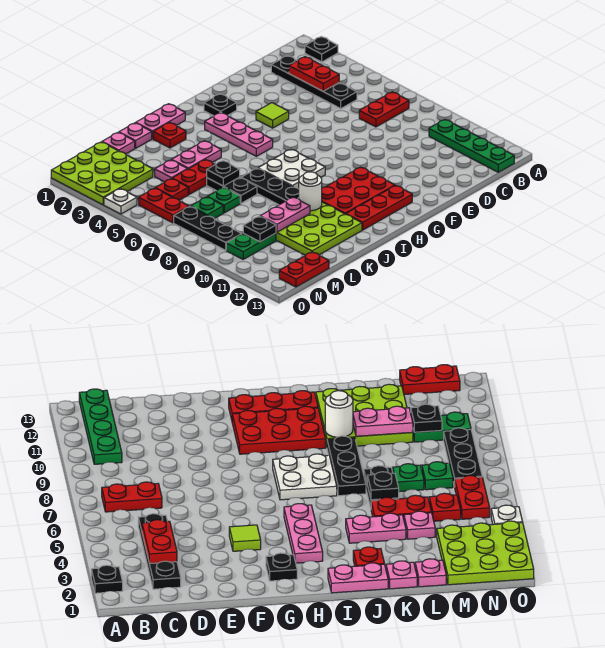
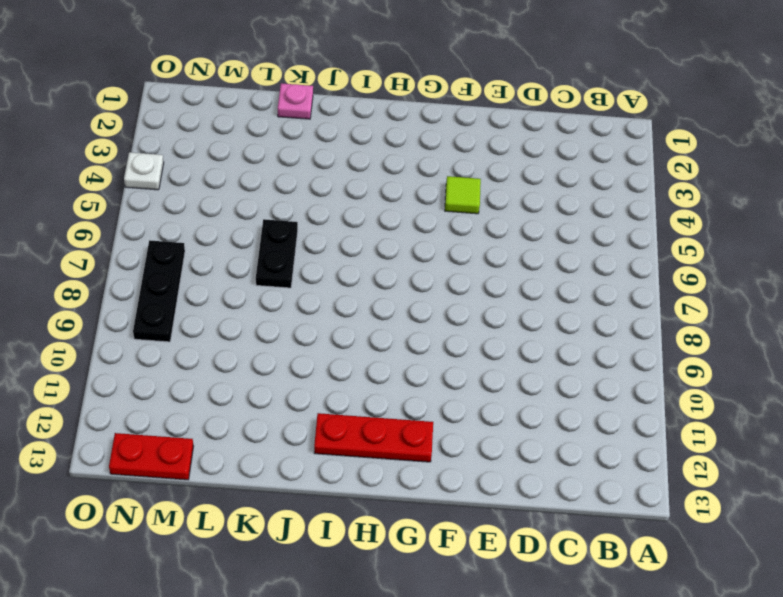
none -> black plate A2 level 1
none -> red plate B7:C7 level 1
none -> green plate B10:B13 level 1
none -> black plate C2:C5 level 1

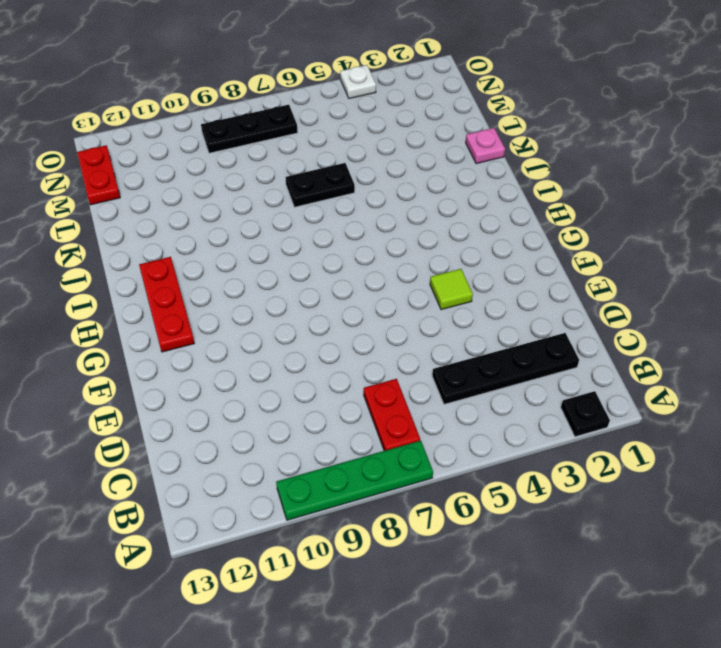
green plate A7:A10 level 1 -> green plate B10:B13 level 1
none -> black plate G2 level 1
none -> red plate G10:I11 level 1
none -> pink plate H3:H5 level 1
none -> white plate H7:I8 level 1

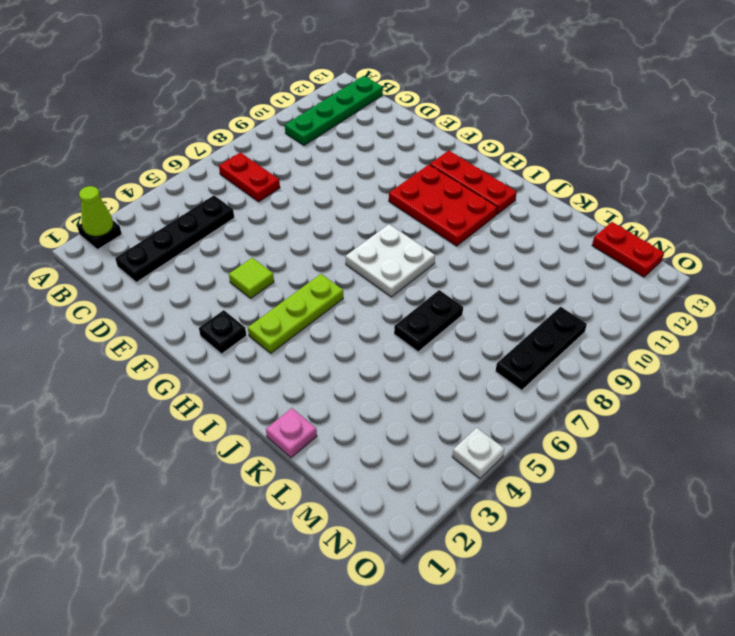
lime cone A2 level 2 -> none
lime plate H3:H5 level 1 -> pink plate H3:H5 level 1
none -> pink plate I1:J1 level 1
none -> red plate J2 level 1
none -> pink plate J4:K4 level 1
none -> black plate J7:J9 level 1

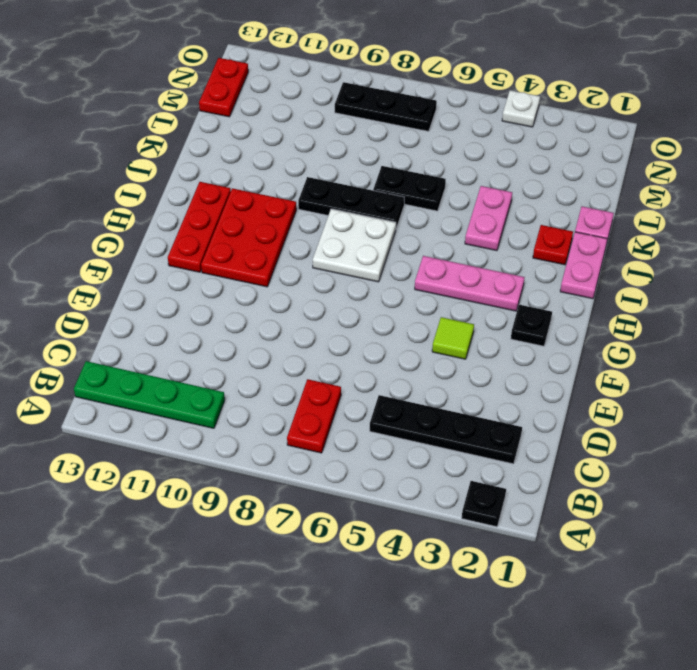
none -> lime plate J10:L12 level 1
none -> red plate K5:L5 level 1
none -> pink plate L1 level 1
none -> pink plate L4 level 1

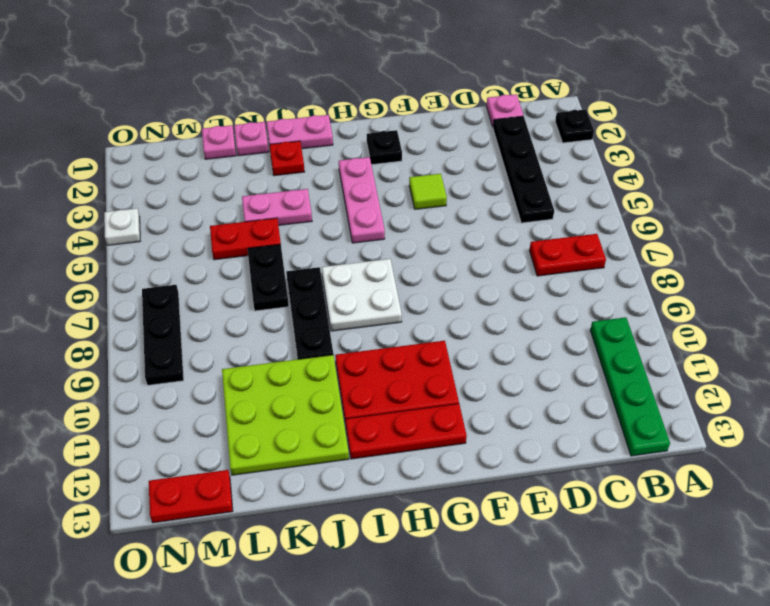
pink plate C1 level 1 -> pink plate L4 level 1
none -> green plate L7 level 1
none -> lime plate M1:O3 level 1
none -> red plate M5 level 1
none -> green plate M7 level 1

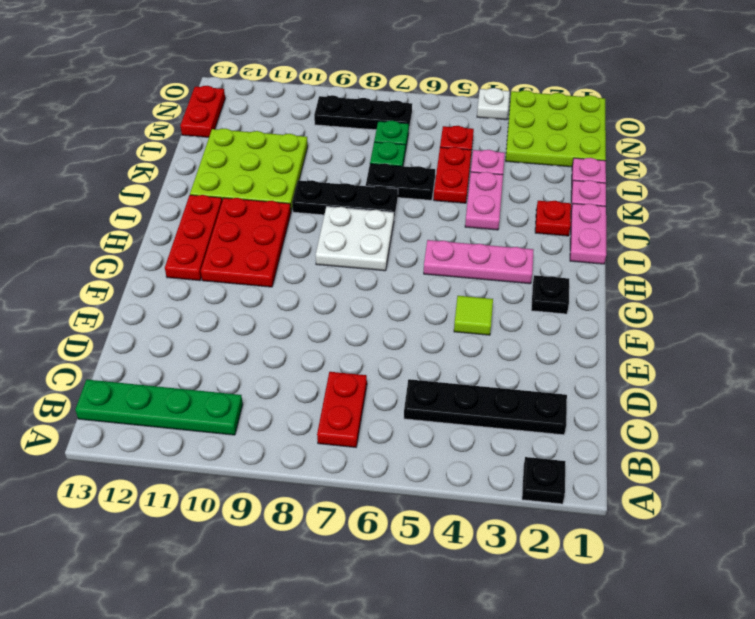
none -> green plate M10:N10 level 1
none -> red plate N5:N6 level 1
none -> red plate C3:C4 level 2
none -> white round brick J10 level 2

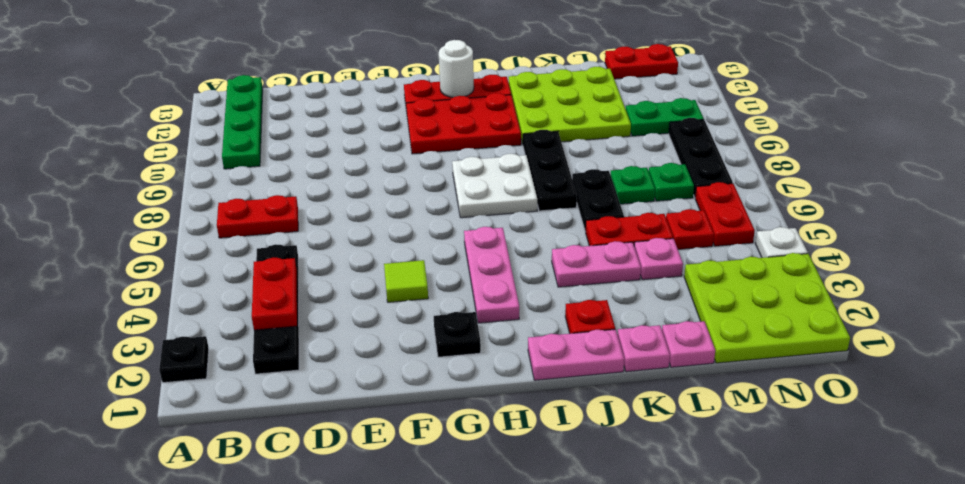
white round brick H12 level 2 -> white round brick J10 level 2
none -> black plate K6 level 2
none -> pink plate K10:L10 level 2
none -> black plate M10 level 2

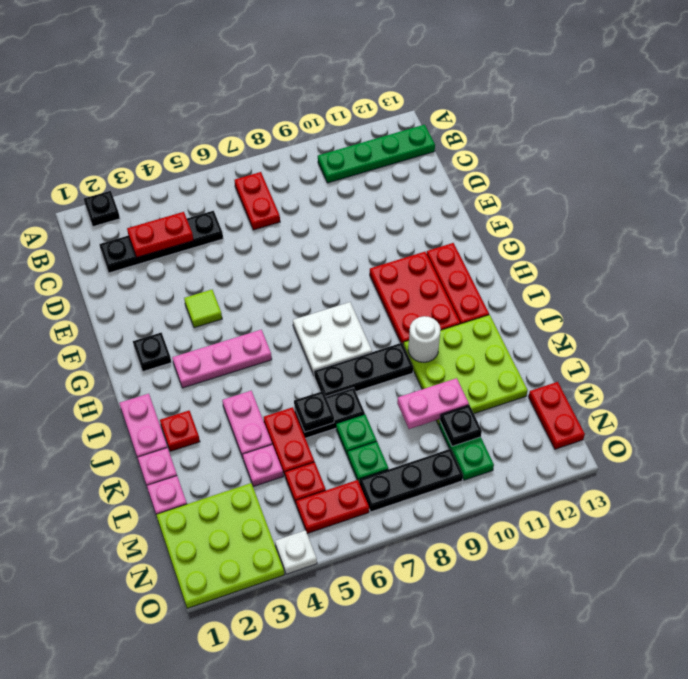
pink plate L9:L10 level 2 -> pink plate K10:L10 level 2

